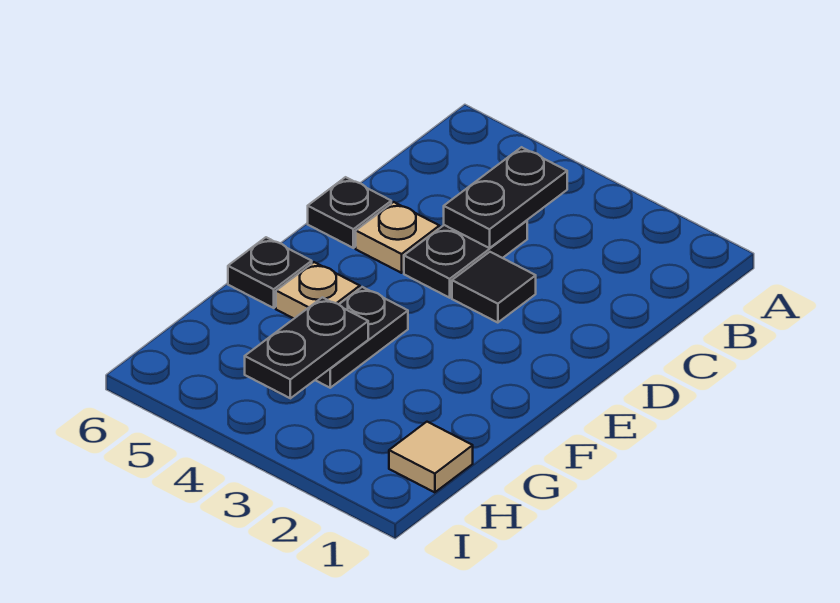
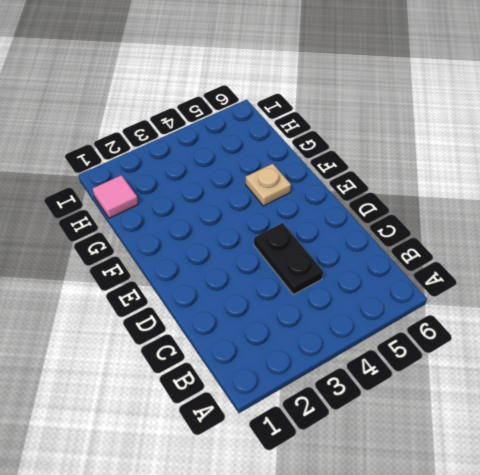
pink tile H1 level 1 -> tan tile H1 level 1
none -> black tile D3 level 1
none -> tan plate D5 level 1

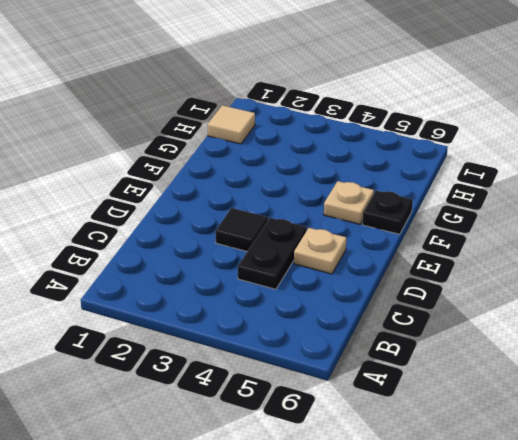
none -> black plate D6 level 1
none -> black plate F4:G4 level 1

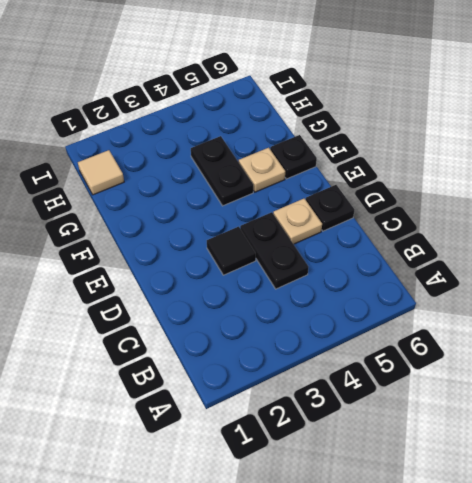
none -> black plate B4:C4 level 2
none -> black plate G4:H4 level 2

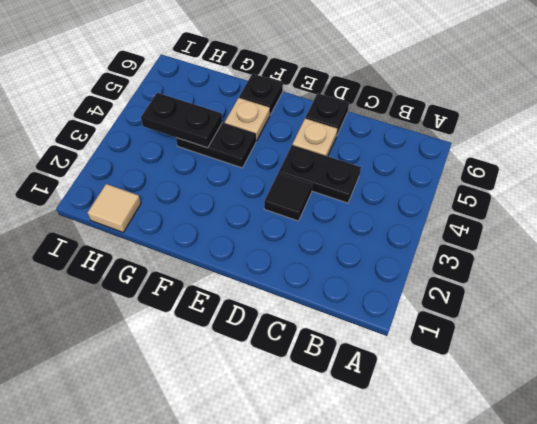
none -> black plate B4:C4 level 2

